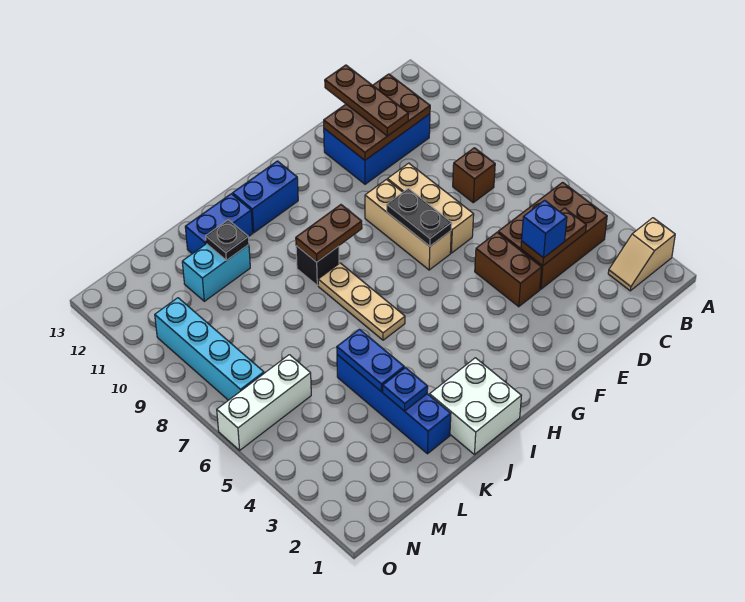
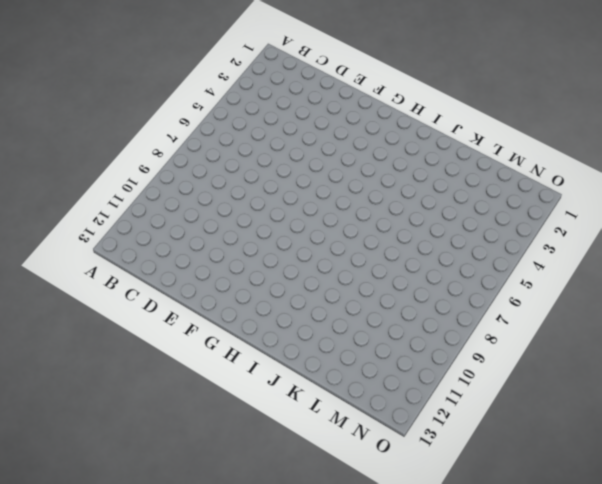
none -> tan slope A2:B2 level 1 top A
none -> brown brick B4:D5 level 1
none -> brown brick C8 level 1

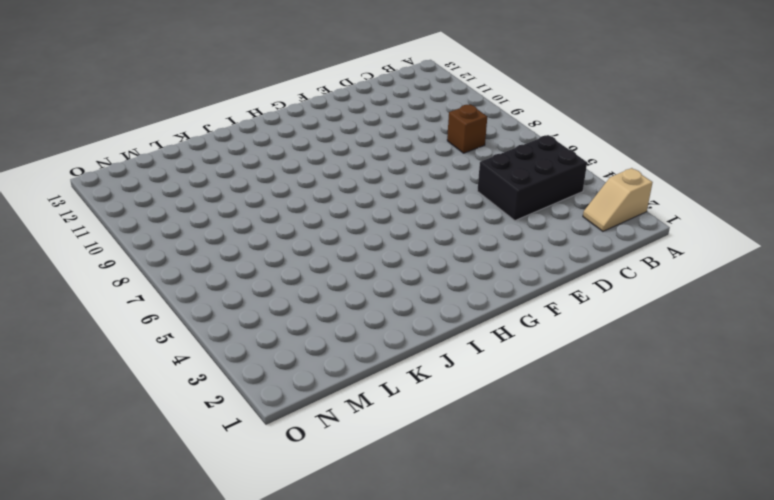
black brick B4:D5 level 1 -> brown brick B4:D5 level 1
none -> blue brick C11:E12 level 1
none -> brown brick E4:E5 level 1
none -> tan brick E7:E9 level 1

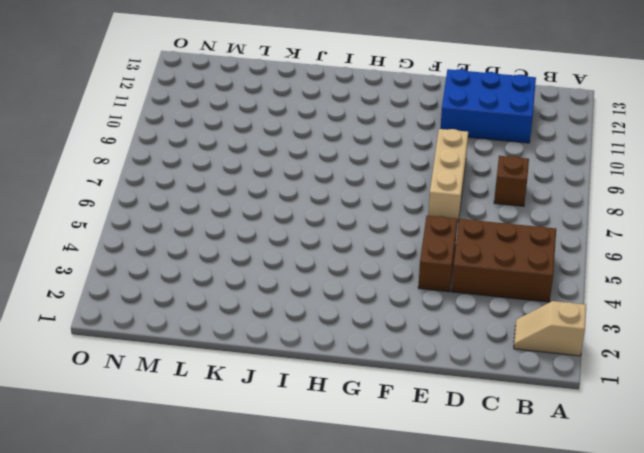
none -> tan brick F7:F9 level 1
none -> blue brick H12:I12 level 1
none -> white brick I1:J2 level 1

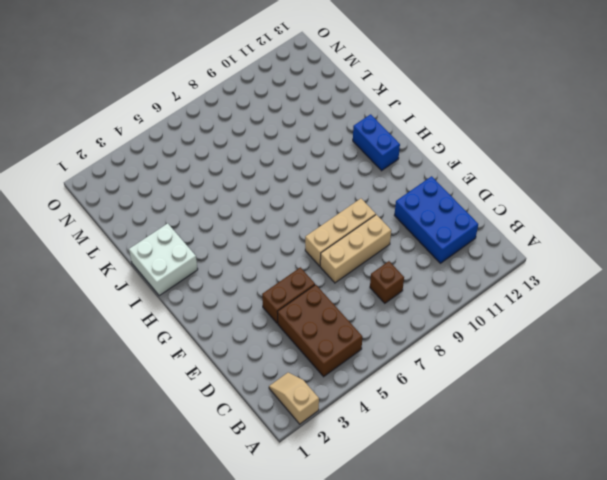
none -> tan plate I6:I8 level 1
none -> black brick I9 level 1
none -> blue brick J12:K12 level 1

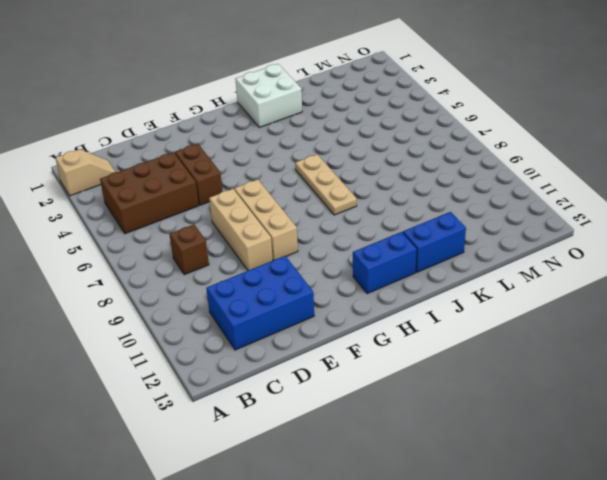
none -> black brick I9 level 1
none -> blue brick K2:K5 level 1
none -> cyan brick K11:L11 level 1

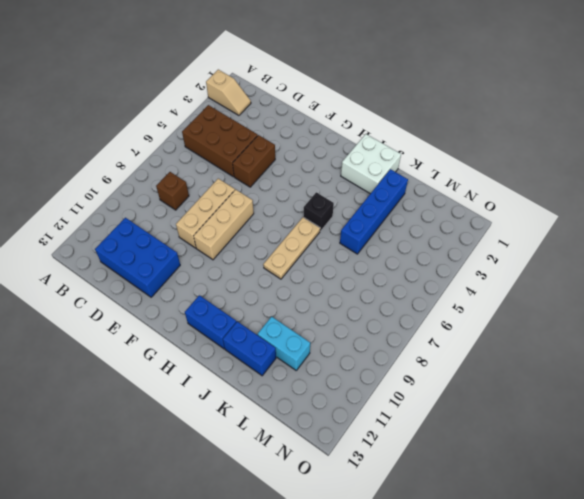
black brick I5 level 1 -> black brick I9 level 1
none -> white brick M6:O6 level 1
none -> cyan brick N7:N10 level 1
none -> brown plate C4:D4 level 2

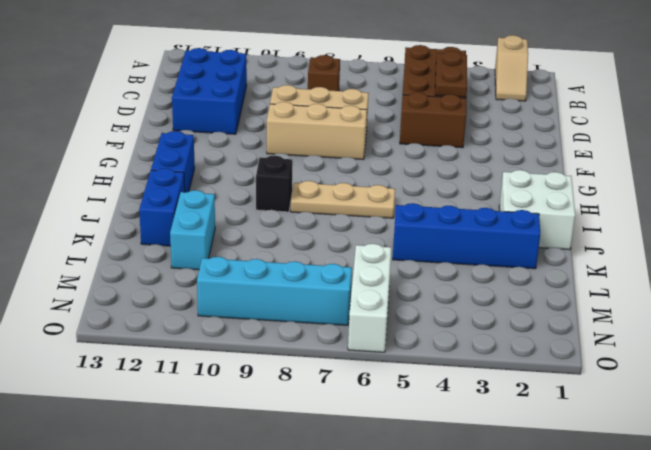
none -> brown plate C11:E12 level 2
none -> black plate F7:F8 level 2
none -> brown plate H9:I9 level 2

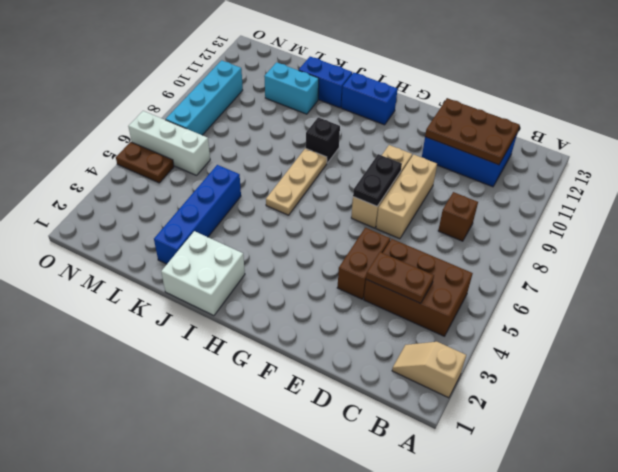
brown plate N5:O5 level 1 -> brown plate H9:I9 level 2
none -> blue plate K3 level 2
none -> blue plate K4:K5 level 2
none -> black plate K11 level 2

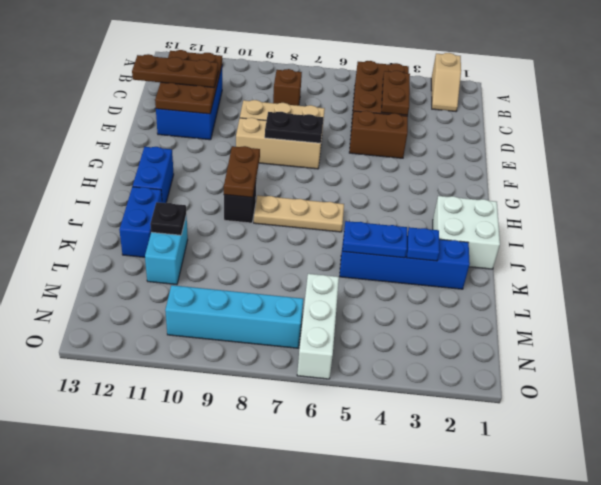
none -> blue brick D4 level 3

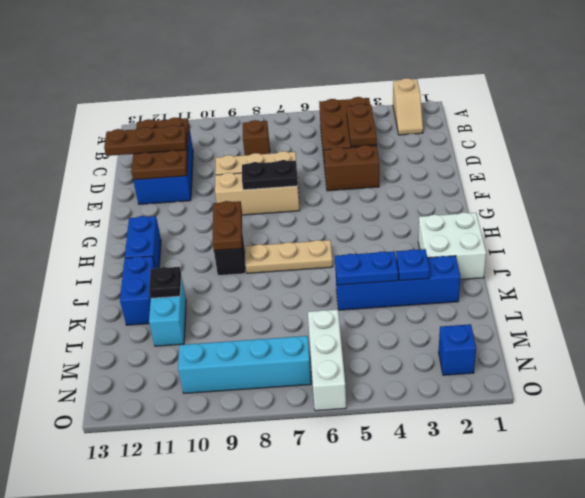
blue brick N2 level 1 -> blue brick D4 level 3

